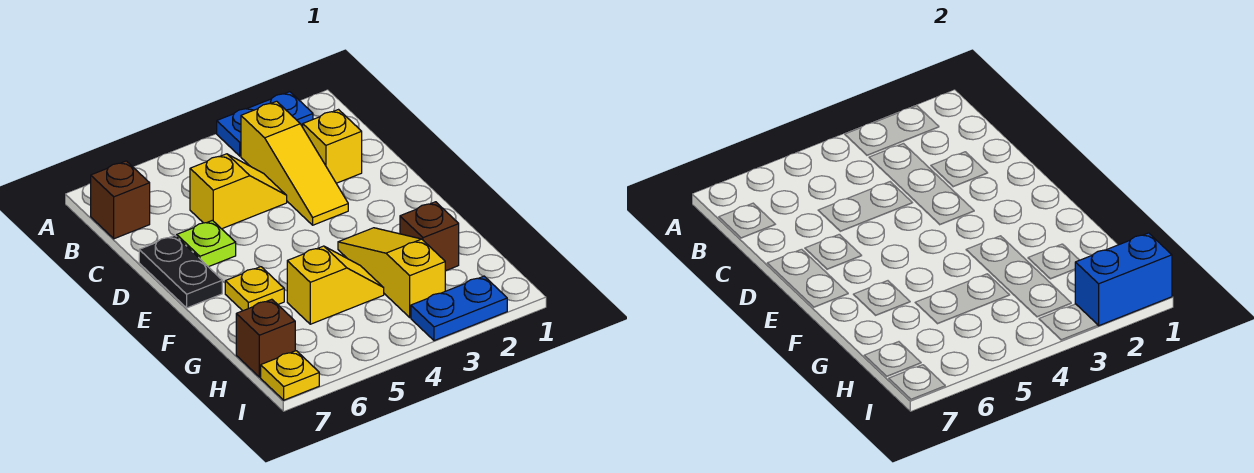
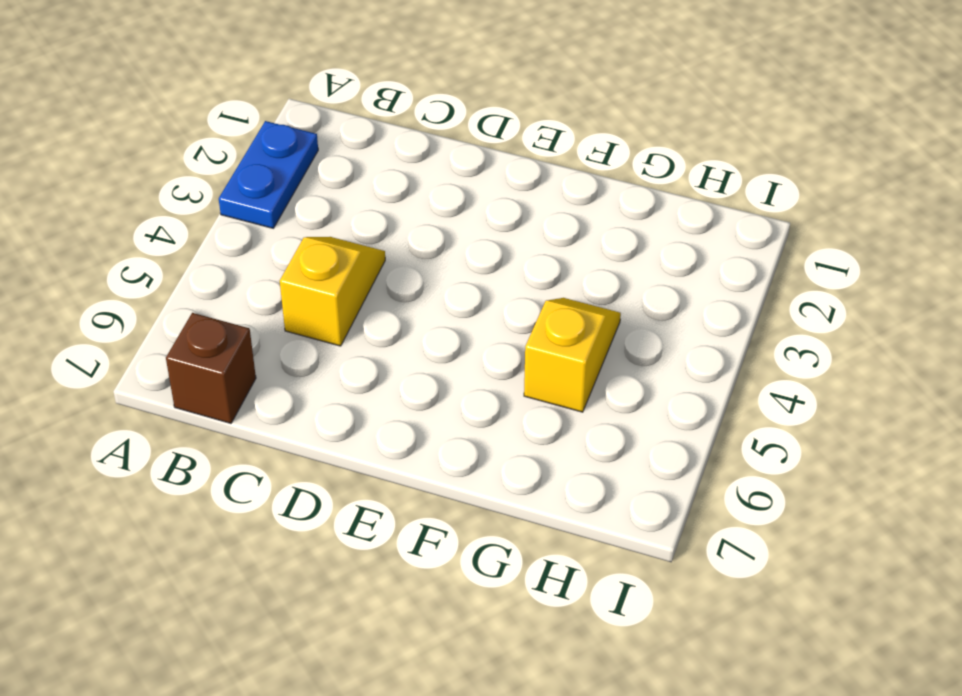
none -> yellow slope B3:D3 level 1 top B
none -> yellow brick C2 level 1
none -> lime plate D6 level 1

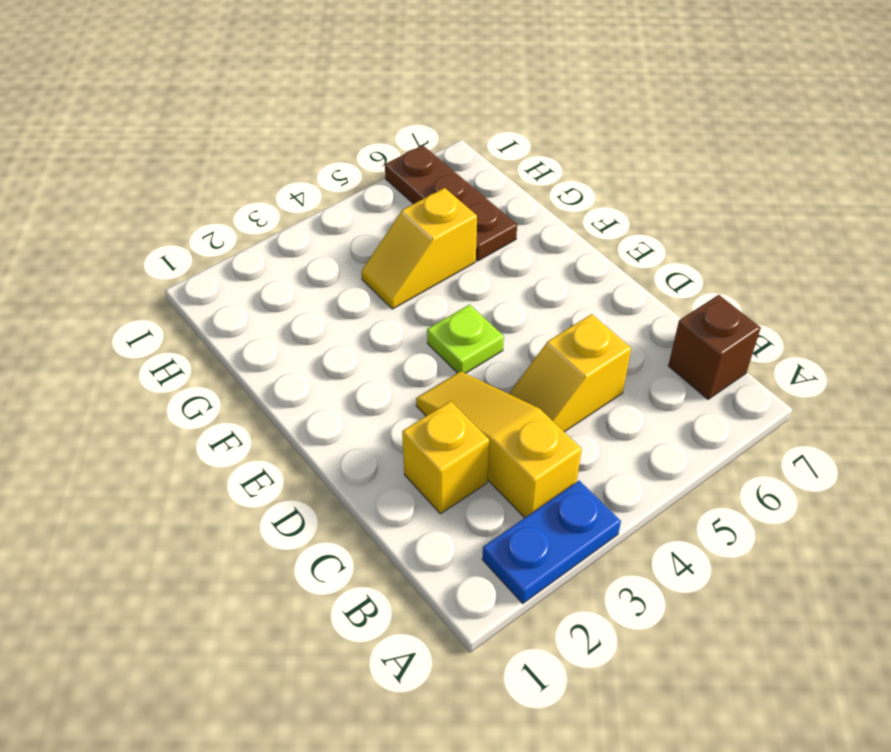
lime plate E4 level 1 -> lime plate D6 level 1
brown plate G6:I6 level 1 -> none
none -> black plate D7:E7 level 1
none -> yellow slope F3:H3 level 1 top H
none -> yellow plate F6 level 1

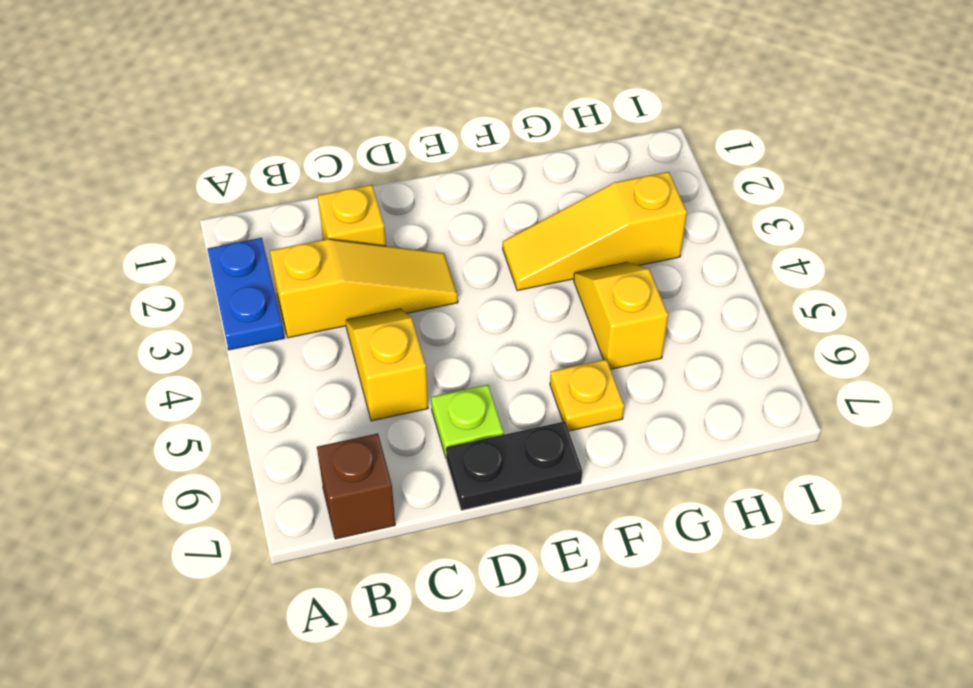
none -> brown brick G2 level 1
none -> brown brick H7 level 1
none -> blue plate I2:I3 level 1

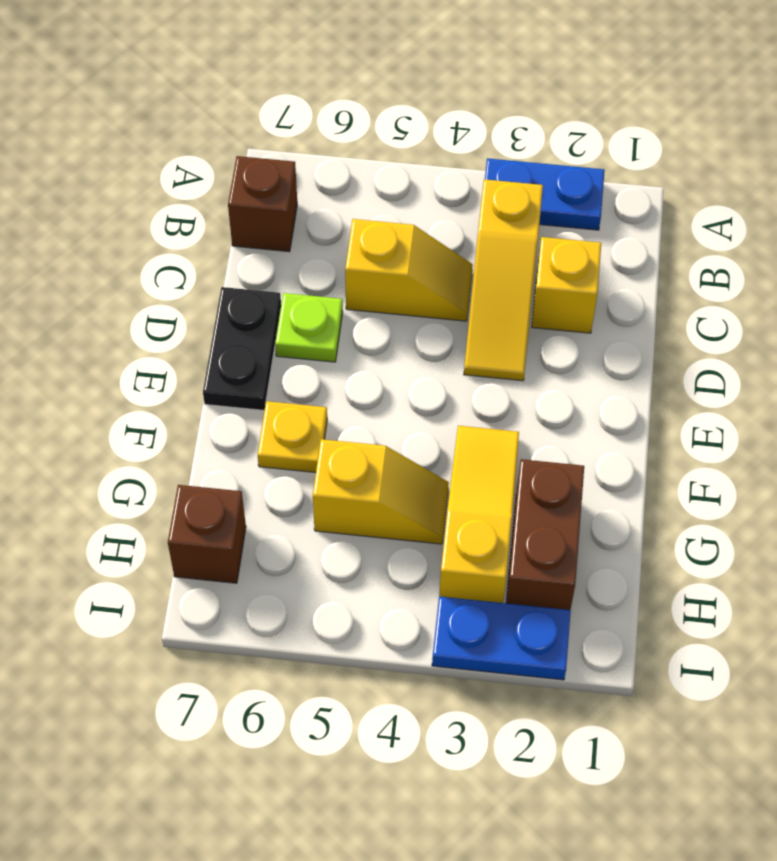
brown brick G2:H2 level 1 -> brown brick G2 level 1
none -> yellow plate I7 level 1
none -> blue brick I1:I2 level 2

